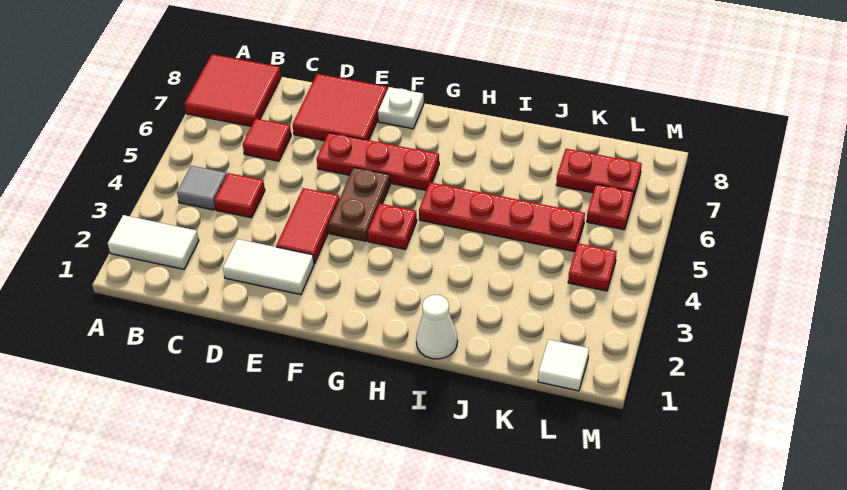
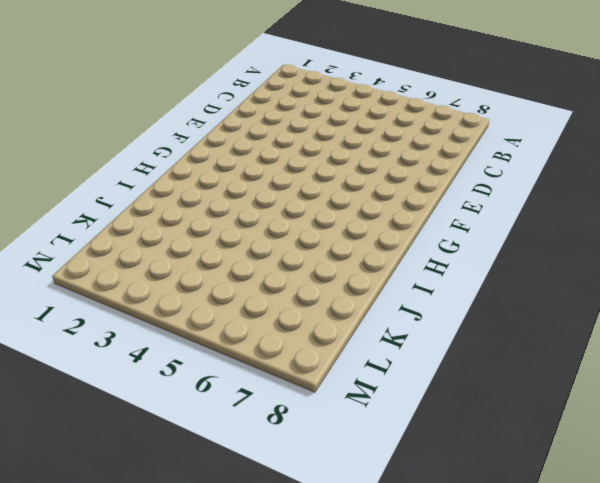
none -> white tile A2:B2 level 1
none -> red tile A7:B8 level 1
none -> grey tile B4 level 1

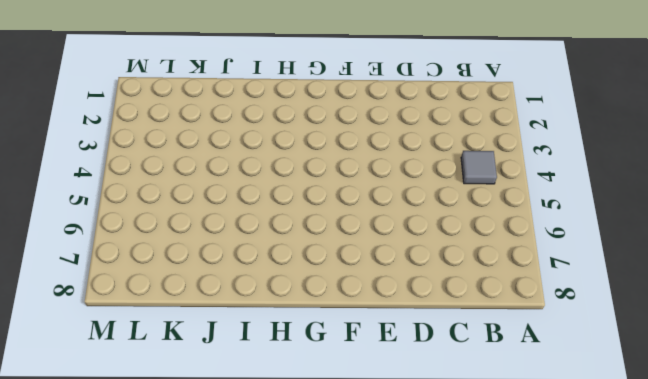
none -> white tile A2:B2 level 1
none -> red tile A7:B8 level 1
none -> red tile C4 level 1

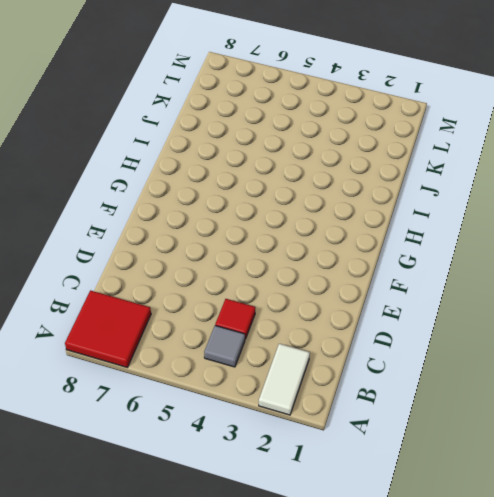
none -> red tile C6 level 1
none -> white tile D2:E2 level 1
none -> red tile D7:E8 level 1

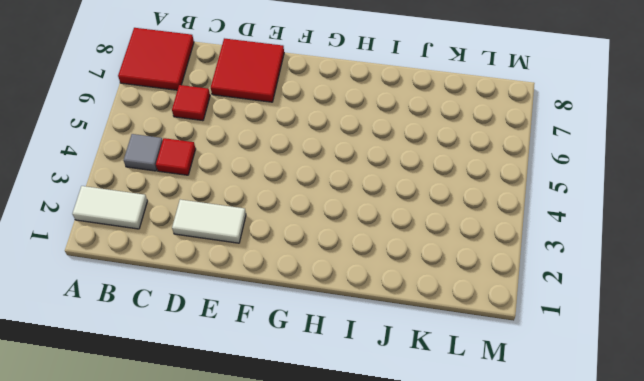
none -> red tile E3:E4 level 1
none -> red plate E6:G6 level 1
none -> brown plate F4:F5 level 1

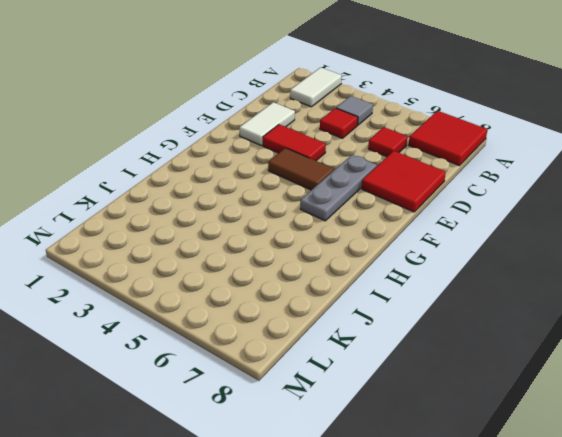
grey plate E6:G6 level 1 -> red plate E6:G6 level 1
brown tile F4:F5 level 1 -> brown plate F4:F5 level 1
none -> white plate F8 level 1
none -> red plate G4 level 1
none -> red plate H5:K5 level 1

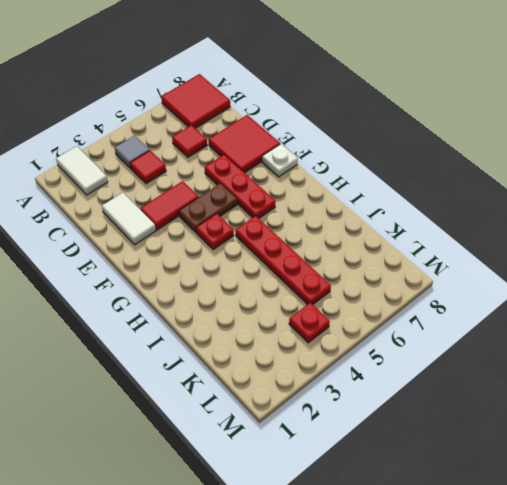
none -> white cone I1 level 1
none -> red plate K7:L7 level 1
none -> white tile L1 level 1

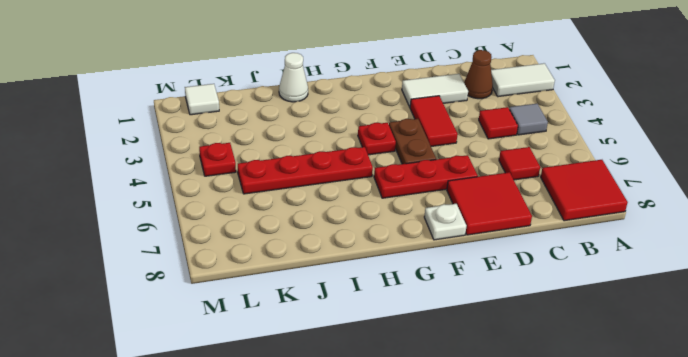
brown cone C2 level 1 -> none
none -> red plate K7:L7 level 1
none -> red plate L6 level 1

